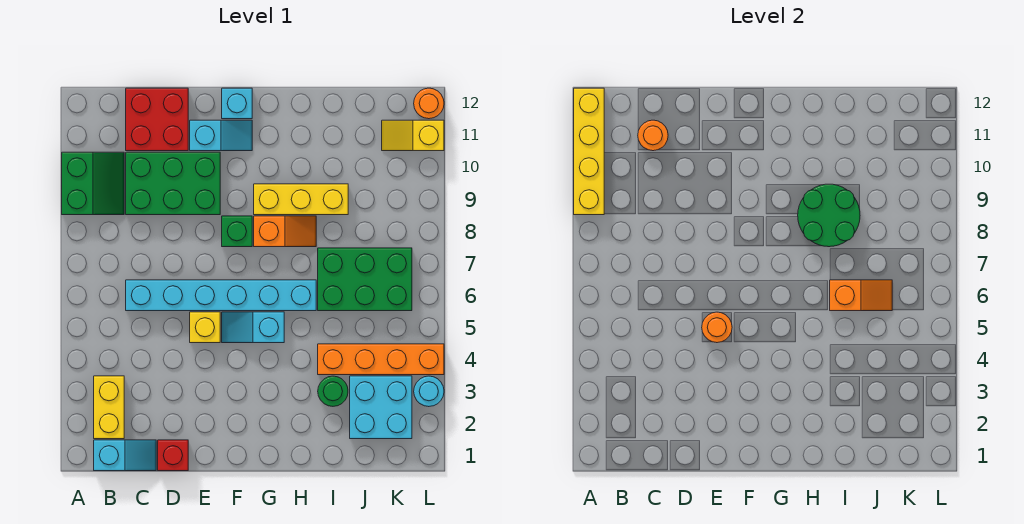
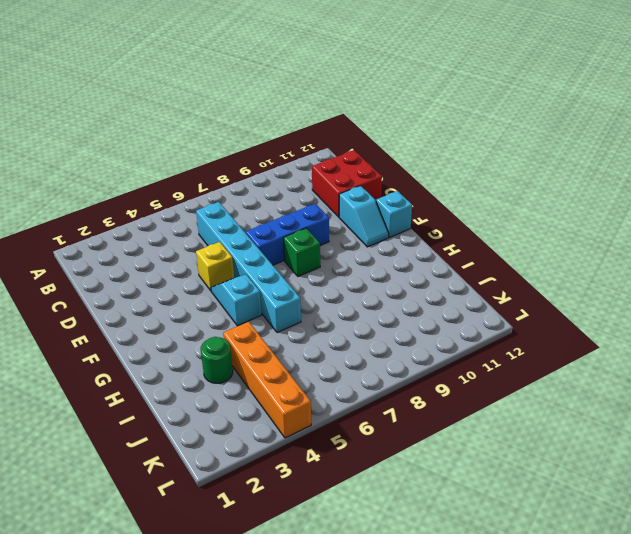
blue brick E7:E9 level 1 -> green brick C9:E10 level 1
none -> green slope A9:B10 level 1 top A
none -> cyan slope B1:C1 level 1 top B
none -> yellow brick B2:B3 level 1

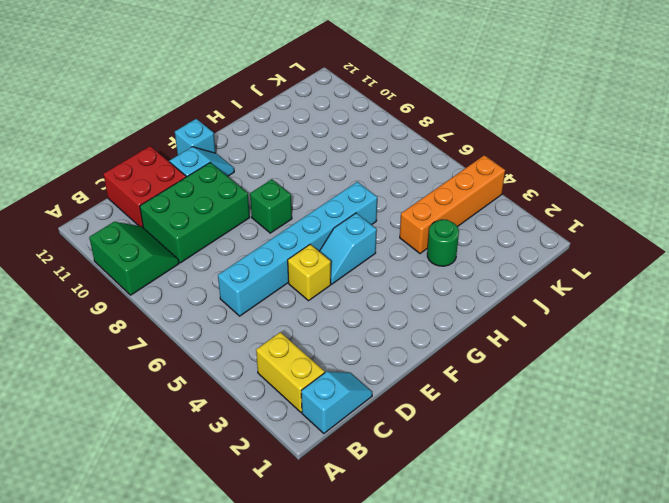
none -> red brick D1 level 1
none -> orange slope G8:H8 level 1 top G
none -> yellow brick G9:I9 level 1

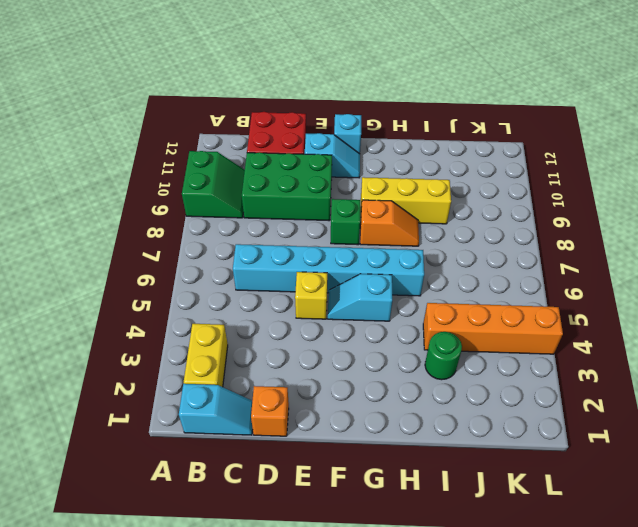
orange brick D1 level 1 -> red brick D1 level 1
none -> green brick I6:K7 level 1
none -> cyan brick J2:K3 level 1
none -> yellow slope K11:L11 level 1 top L

